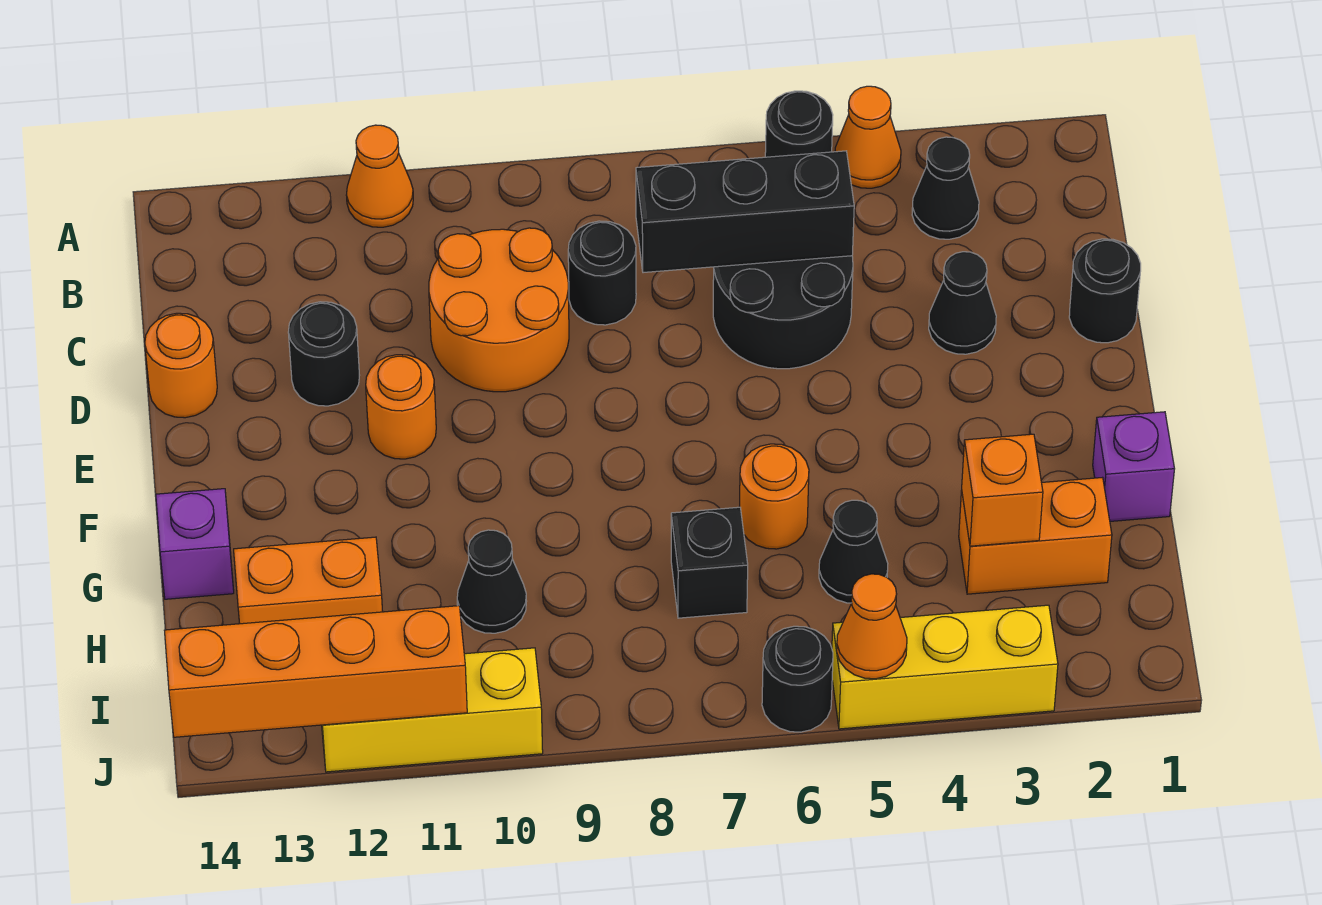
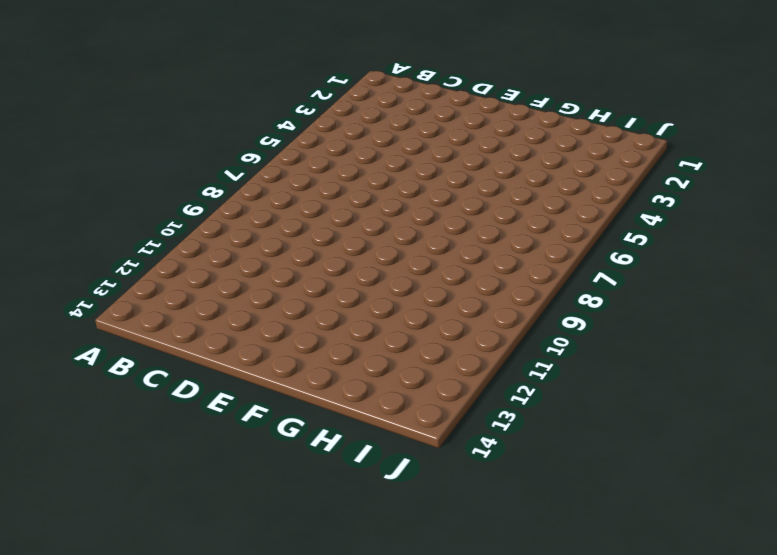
none -> orange cone A4 level 1
none -> black round brick A5 level 1
none -> orange cone A11 level 1

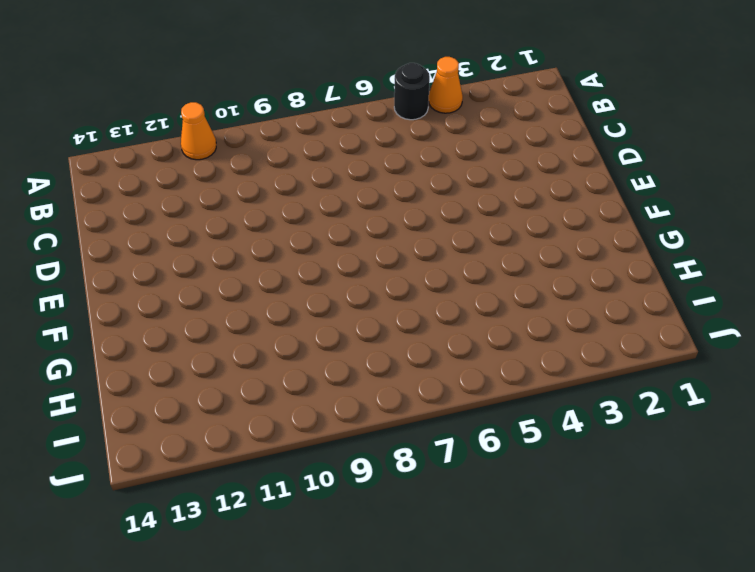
none -> black cone B3 level 1
none -> black round brick C5:D6 level 1
none -> black round brick C8 level 1

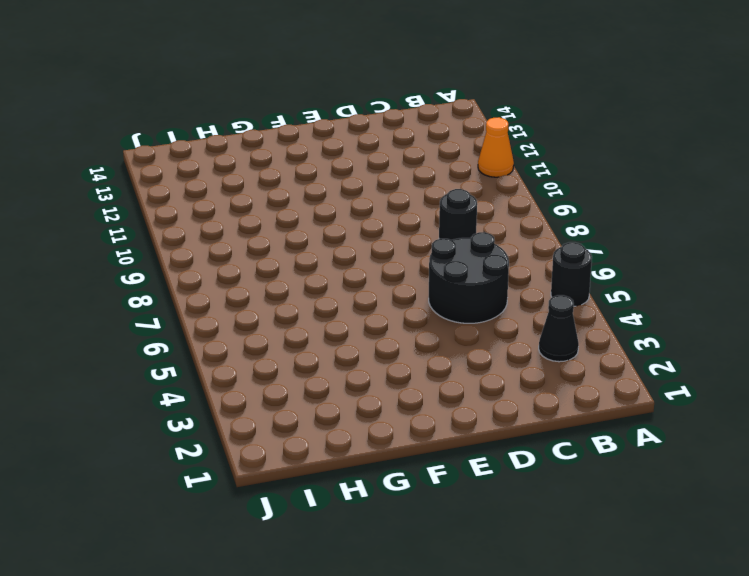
none -> orange cone A4 level 1
none -> orange round brick C9:D10 level 1
none -> black round brick D1 level 1

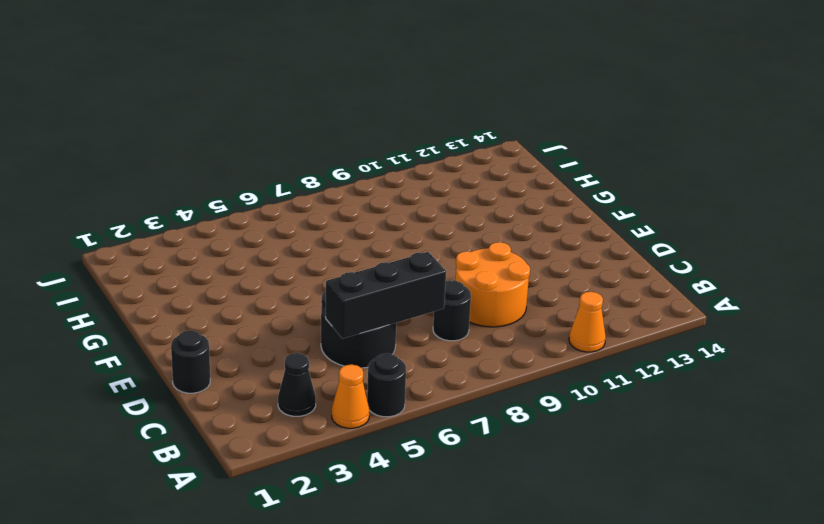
none -> black cone D3 level 1
none -> black round brick D12 level 1
none -> orange round brick D14 level 1

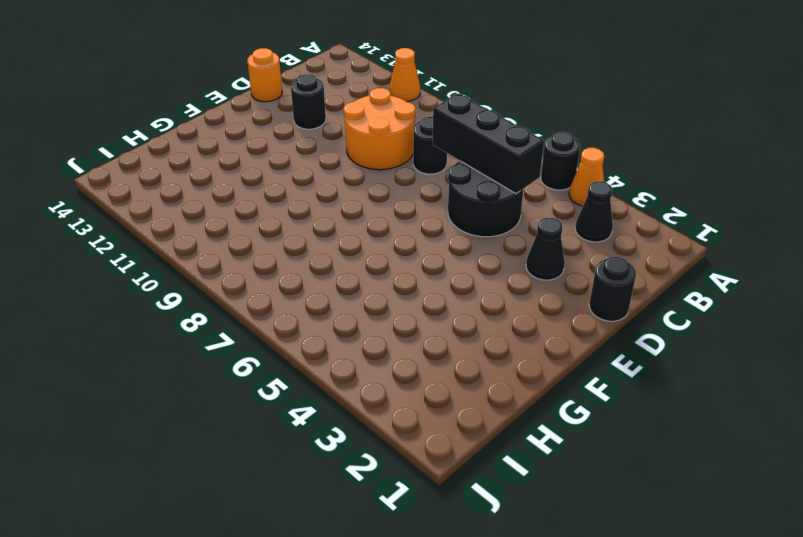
none -> orange round brick E11 level 1
none -> purple brick G1 level 1
none -> orange round brick G6 level 1

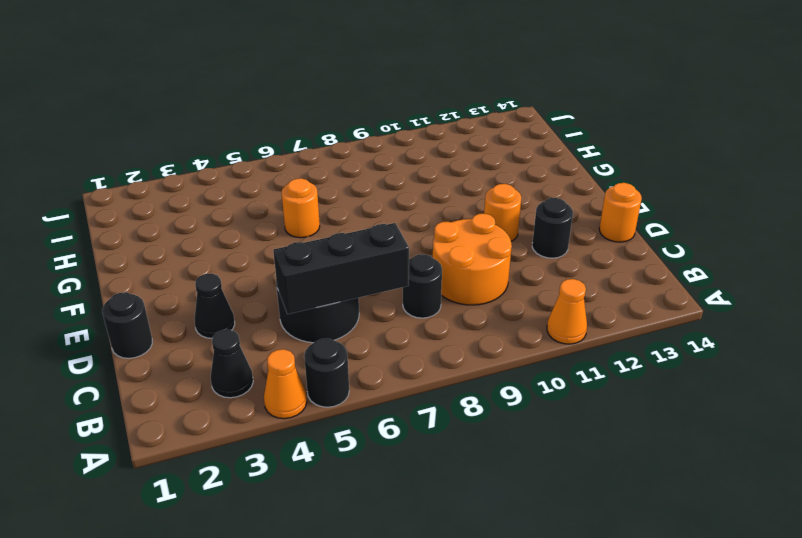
none -> purple brick G1 level 1
none -> purple brick G14 level 1
none -> orange brick H2:H3 level 1

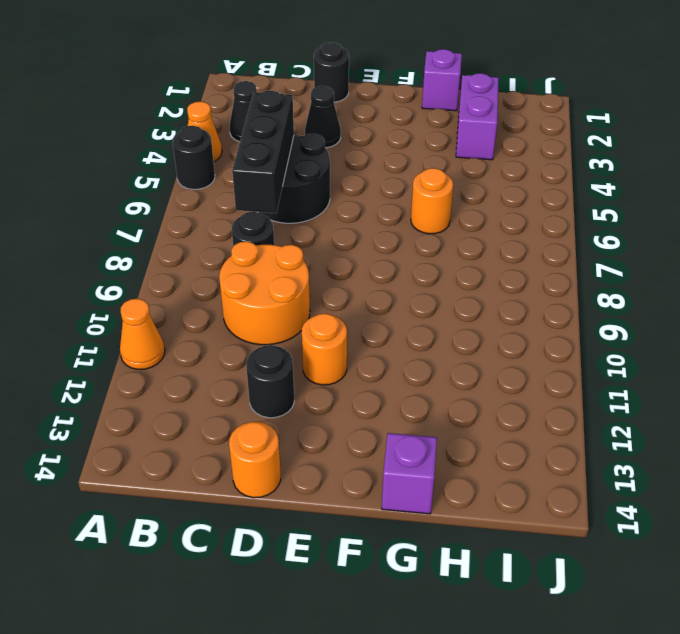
purple brick H2:H3 level 1 -> orange brick H2:H3 level 1
none -> black cone H5 level 1
none -> black brick H7 level 1
none -> black cone H10 level 1

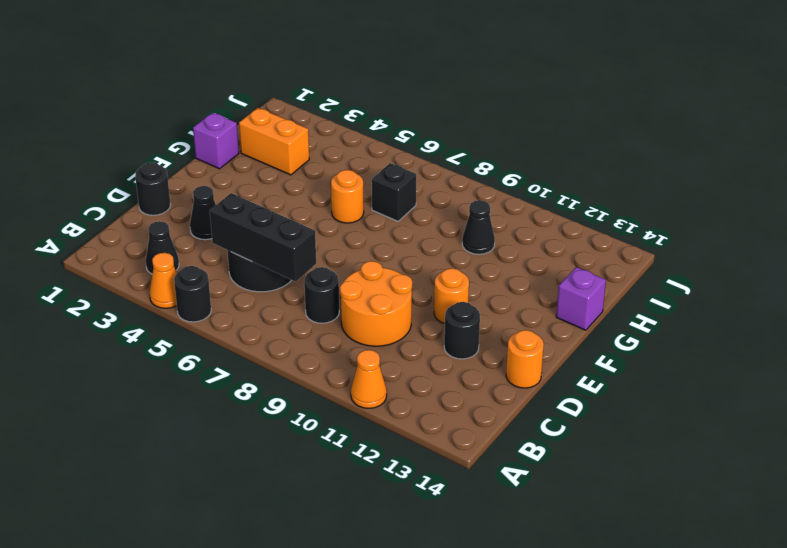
none -> black cone H5 level 1
none -> orange brick H12:H13 level 1
none -> yellow brick J3:J5 level 1

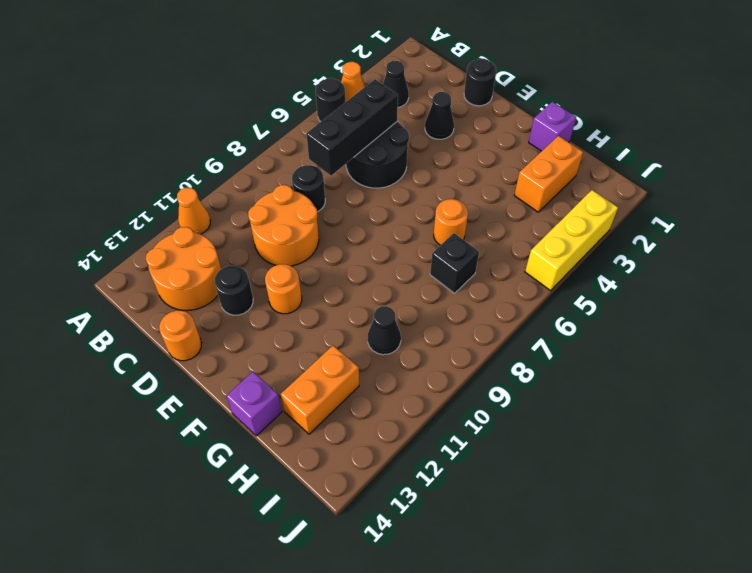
orange round brick B12:C13 level 1 -> none
none -> black cone H5 level 1
none -> black round brick J6 level 1
none -> yellow brick J10:J12 level 1

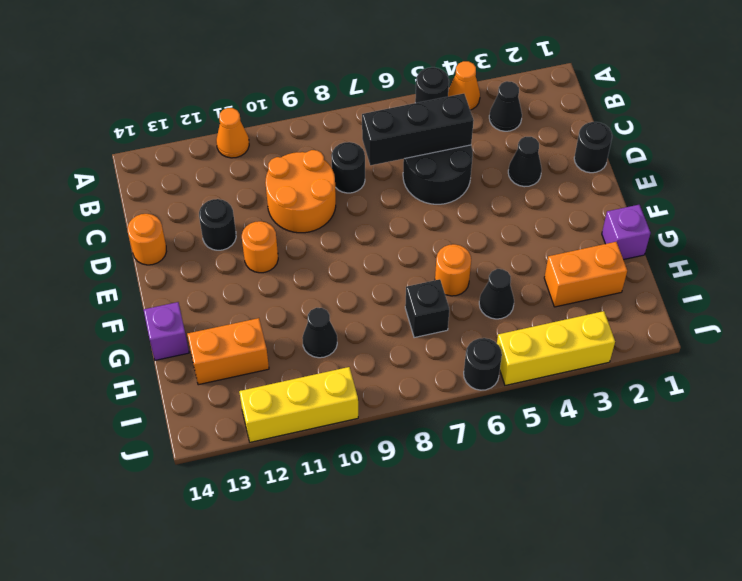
none -> orange brick H3 level 2
none -> orange cone J5 level 2
none -> orange brick J11:J14 level 2

